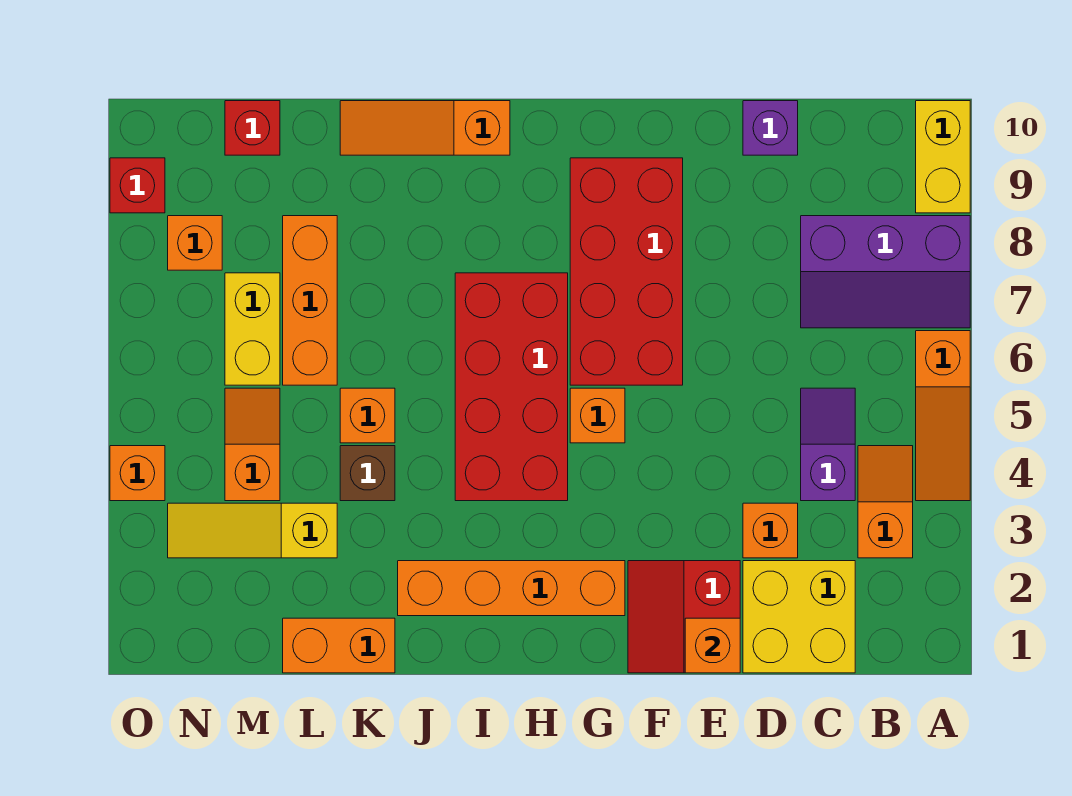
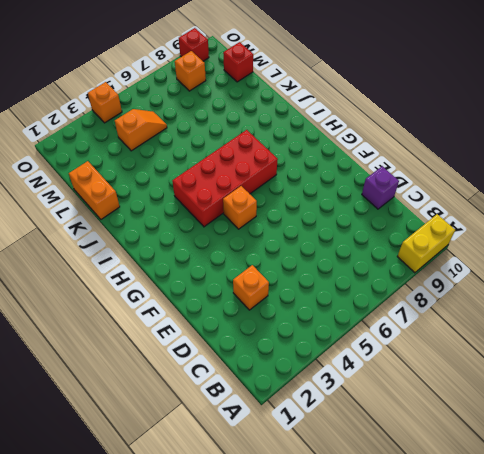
none -> orange slope A4:A6 level 1 top 6
none -> purple slope A7:C8 level 1 top 8
none -> orange slope B3:B4 level 1 top 3

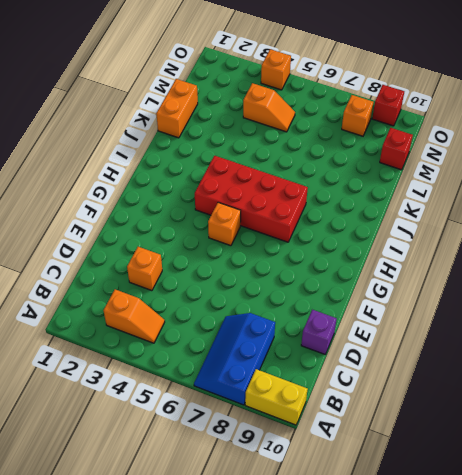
blue slope A7:C8 level 1 top 8 -> purple slope A7:C8 level 1 top 8
none -> orange slope A4:A6 level 1 top 6
none -> yellow brick C1:D2 level 1
none -> purple slope C4:C5 level 1 top 4

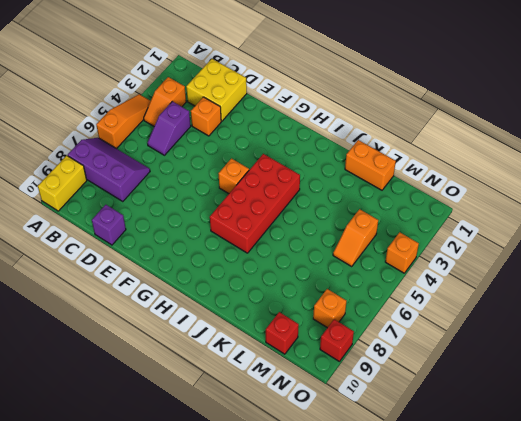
none -> red slope E1:F2 level 1 top E
none -> red brick F6:G9 level 1
none -> orange brick G2:J2 level 1

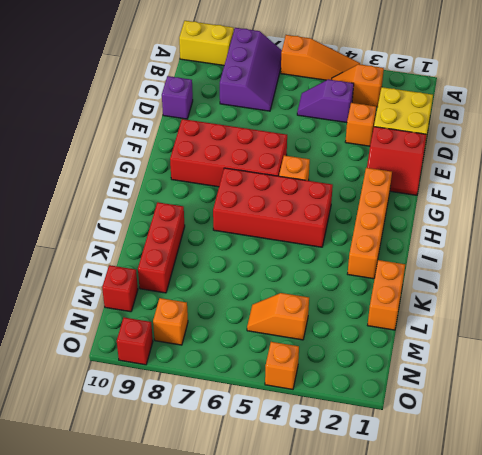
red brick J9:L9 level 1 -> none
none -> orange slope I10:K10 level 1 top I
none -> brown brick K4 level 1
none -> orange brick K5 level 1

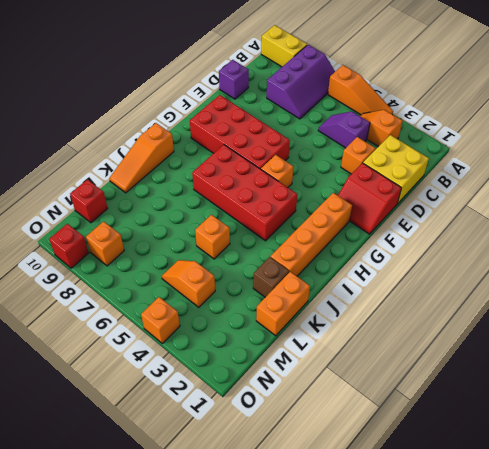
brown brick K2 level 1 -> brown brick K4 level 1
none -> yellow slope L3:N3 level 1 top L
none -> orange brick L6:L8 level 1
none -> yellow brick M6:M7 level 1

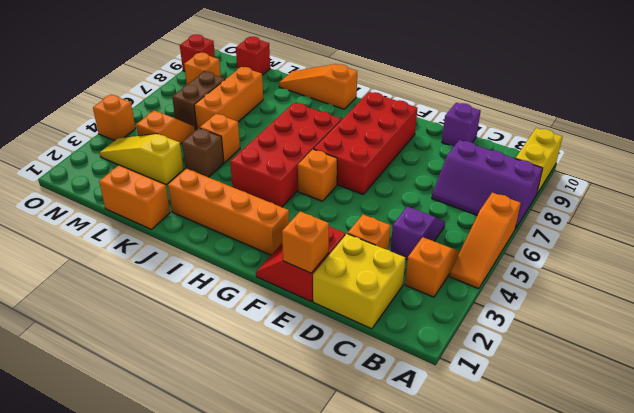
brown brick M6:M7 level 1 -> yellow brick M6:M7 level 1

